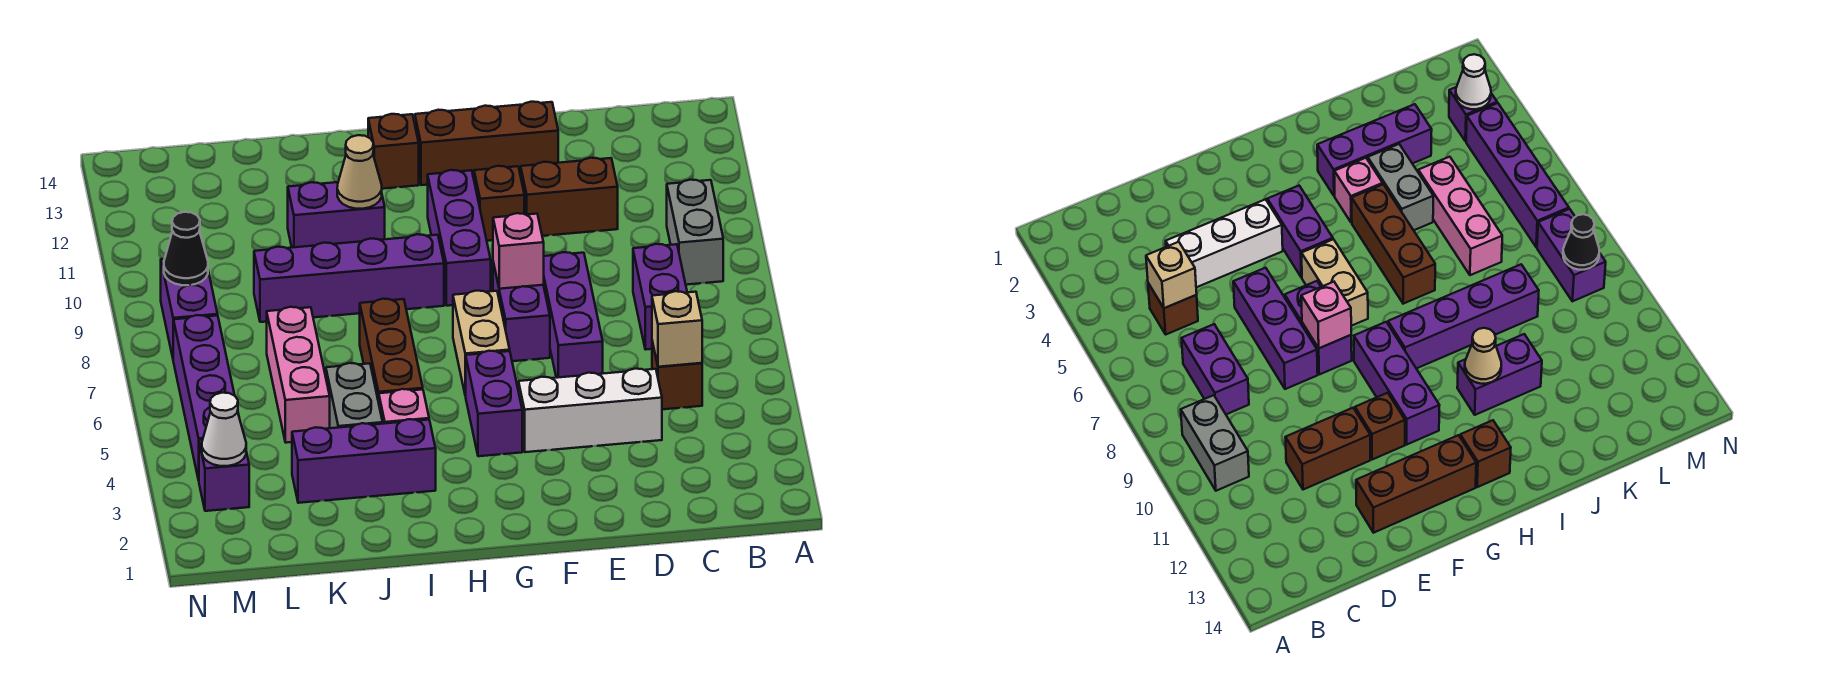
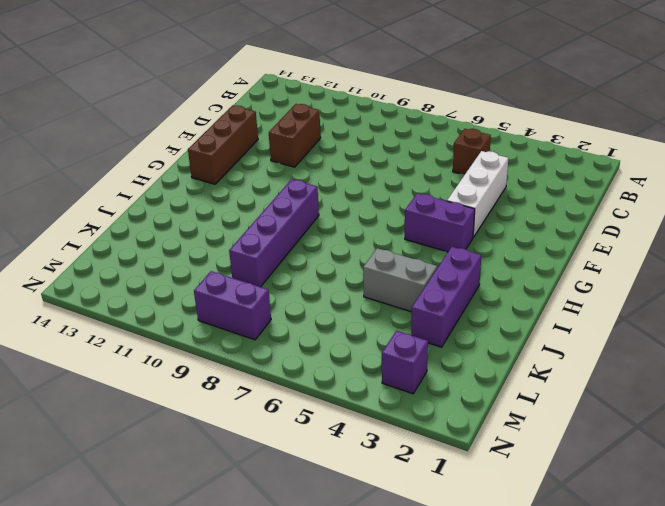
none -> grey brick B9:B10 level 1
none -> purple brick C7:C8 level 1
none -> purple brick E6:E8 level 1

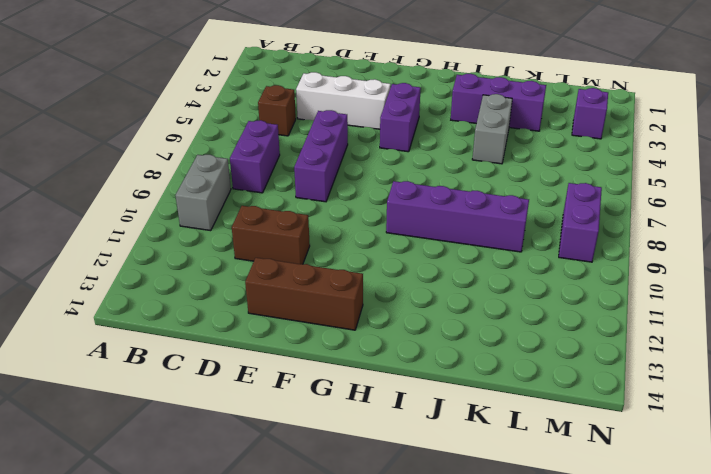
none -> purple brick F7:F8 level 1
none -> brown brick F11 level 1
none -> tan brick G6:G7 level 1

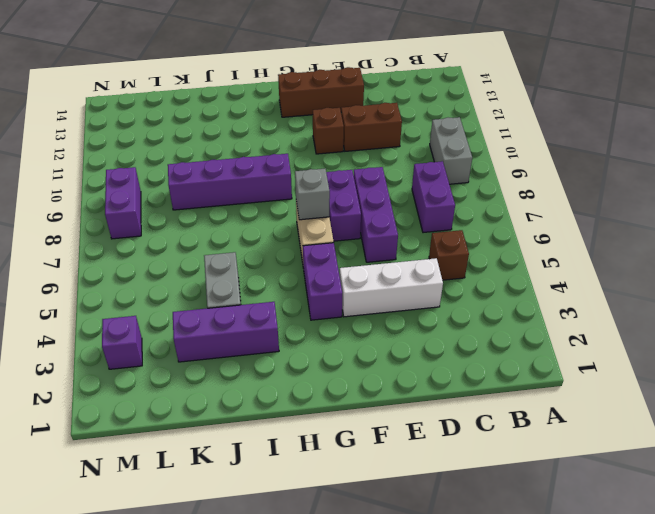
grey brick G7 level 2 -> none
none -> purple brick G9:G11 level 1
none -> brown brick H13 level 1
none -> pink brick I4 level 1

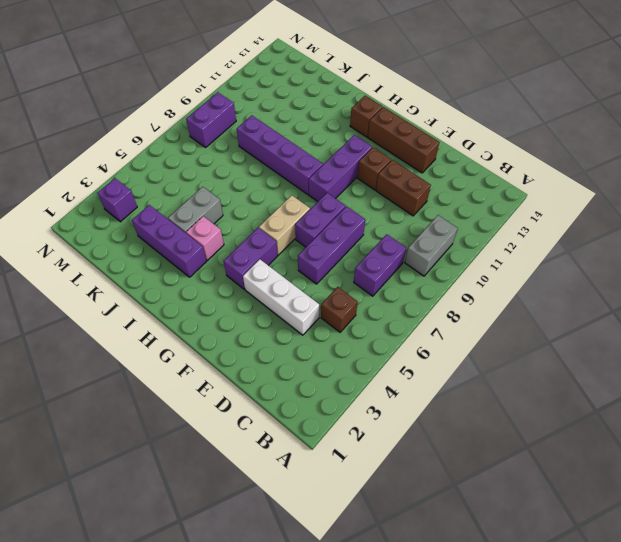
none -> brown brick I5:I7 level 1
none -> purple brick I11:J11 level 1
none -> pink brick K5:K7 level 1

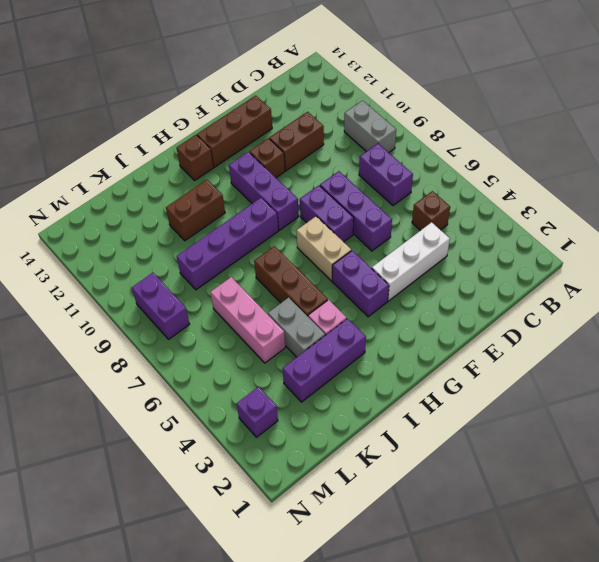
brown brick I11:J11 level 1 -> purple brick I11:J11 level 1
none -> purple brick M4:M7 level 1
none -> tan brick C5 level 2
none -> pink brick F8 level 2

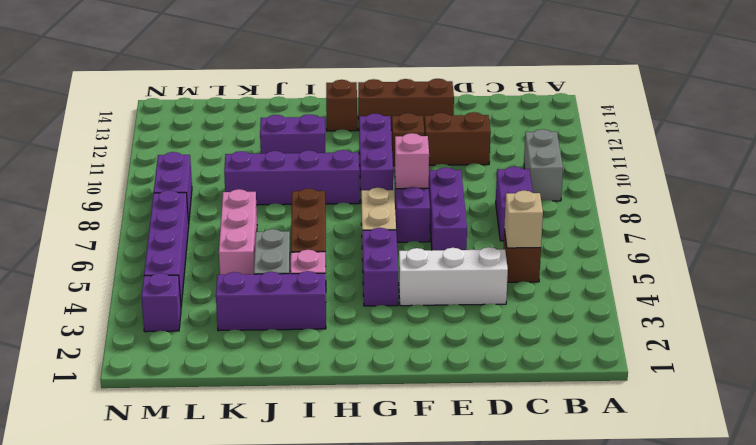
none -> tan cone I11 level 2
none -> white cone M3 level 2
none -> black cone M9 level 2

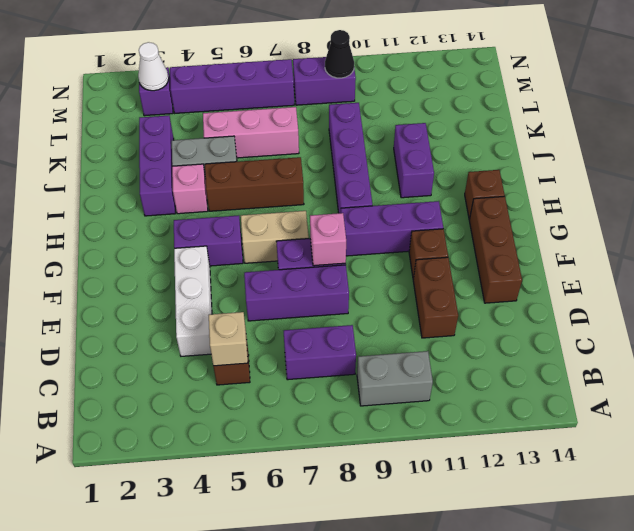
none -> tan cone I11 level 2

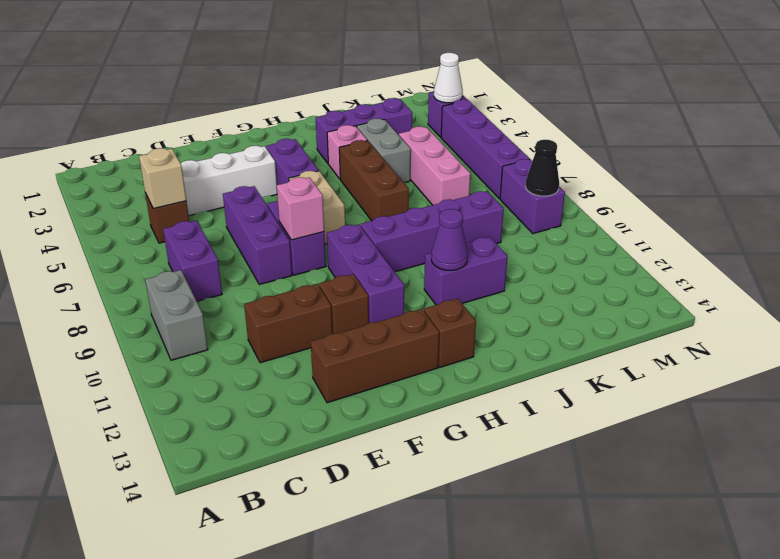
purple cone I11 level 2 -> tan cone I11 level 2

